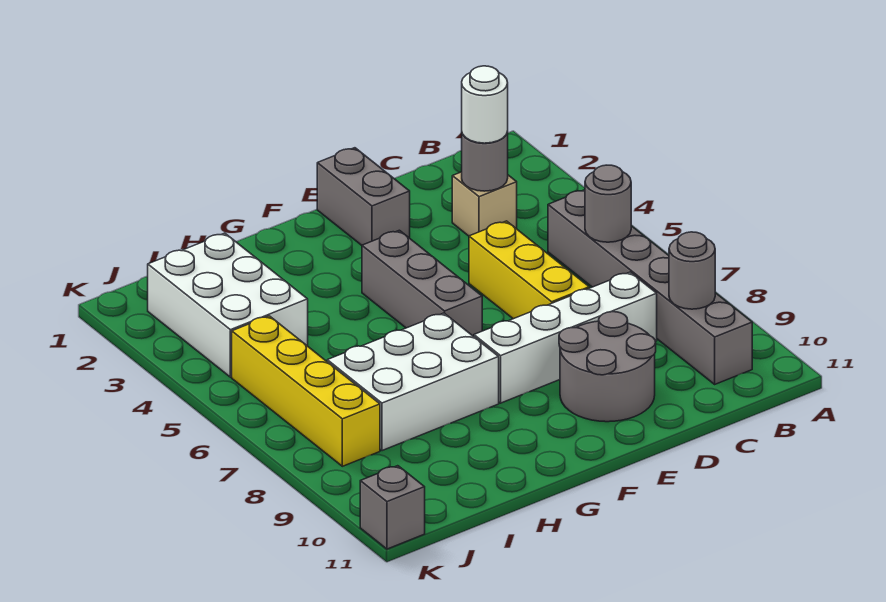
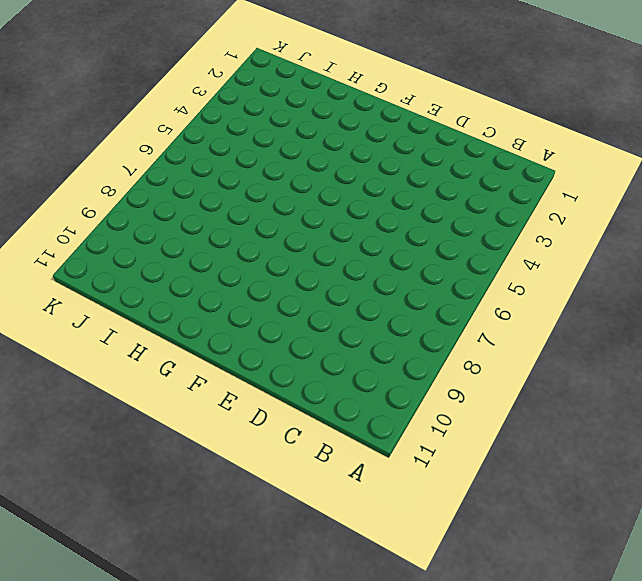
none -> grey brick B5:B10 level 1
none -> tan brick C3 level 1
none -> white brick C8:F8 level 1

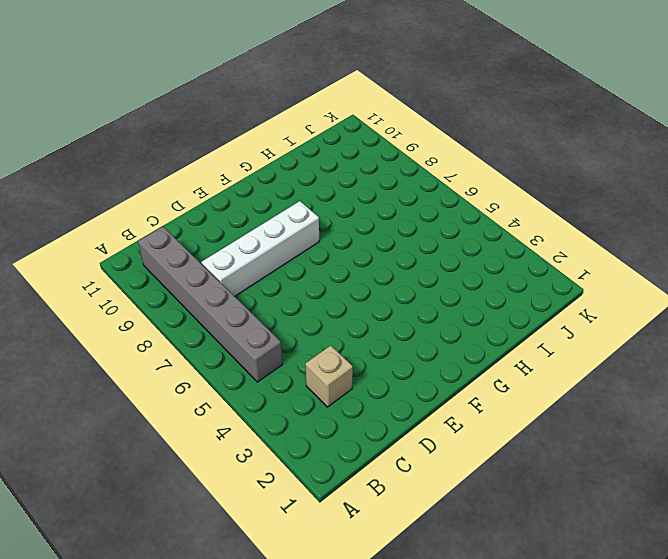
none -> yellow brick D5:D7 level 1
none -> grey round brick D9:E10 level 1
none -> grey brick E1:E2 level 1

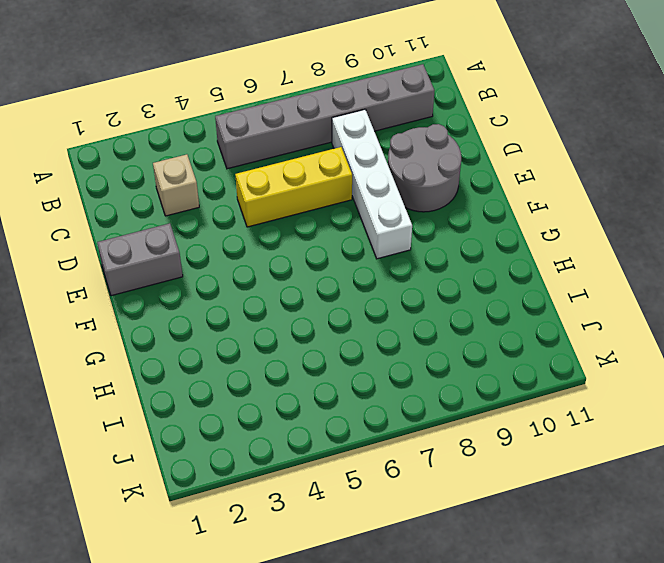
none -> grey brick F4:F6 level 1
none -> white brick G7:I8 level 1
none -> white brick I2:J4 level 1

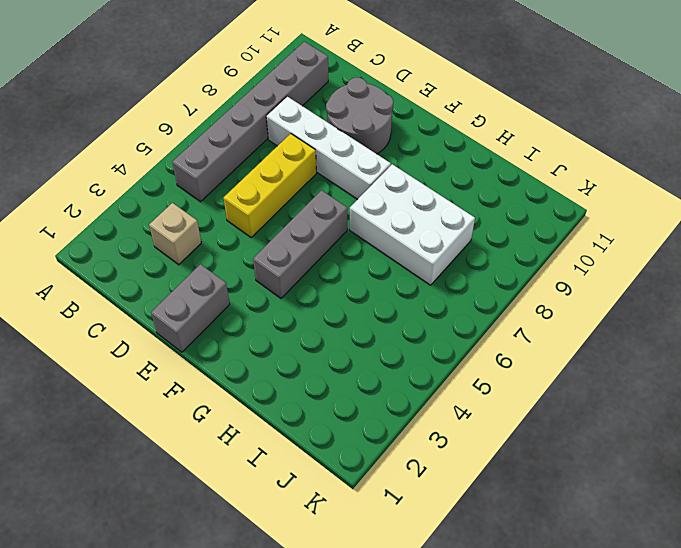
none -> white brick I2:J4 level 1
none -> yellow brick J5:J8 level 1
none -> grey brick K11 level 1

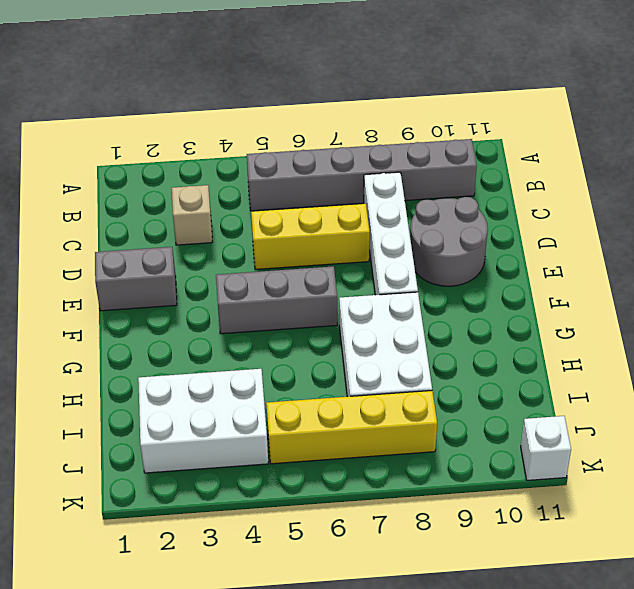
white brick K11 level 1 -> grey brick K11 level 1
none -> grey round brick B6 level 2
none -> grey round brick B9 level 2
none -> grey round brick C3 level 2

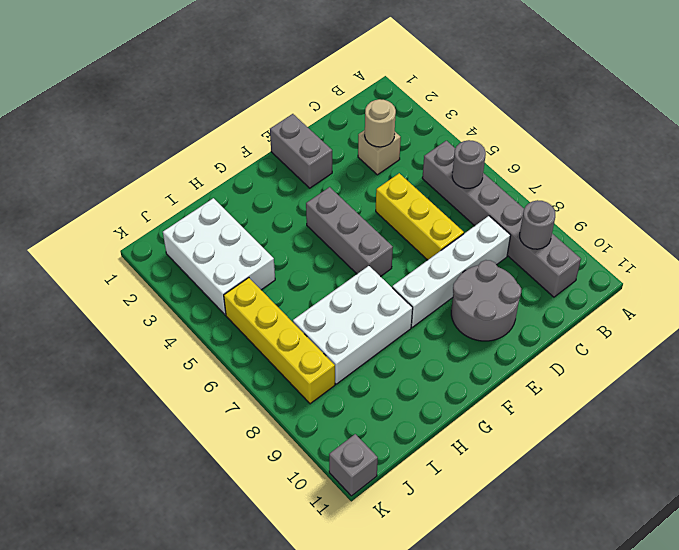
tan round brick C3 level 2 -> grey round brick C3 level 2
none -> white round brick C3 level 3

